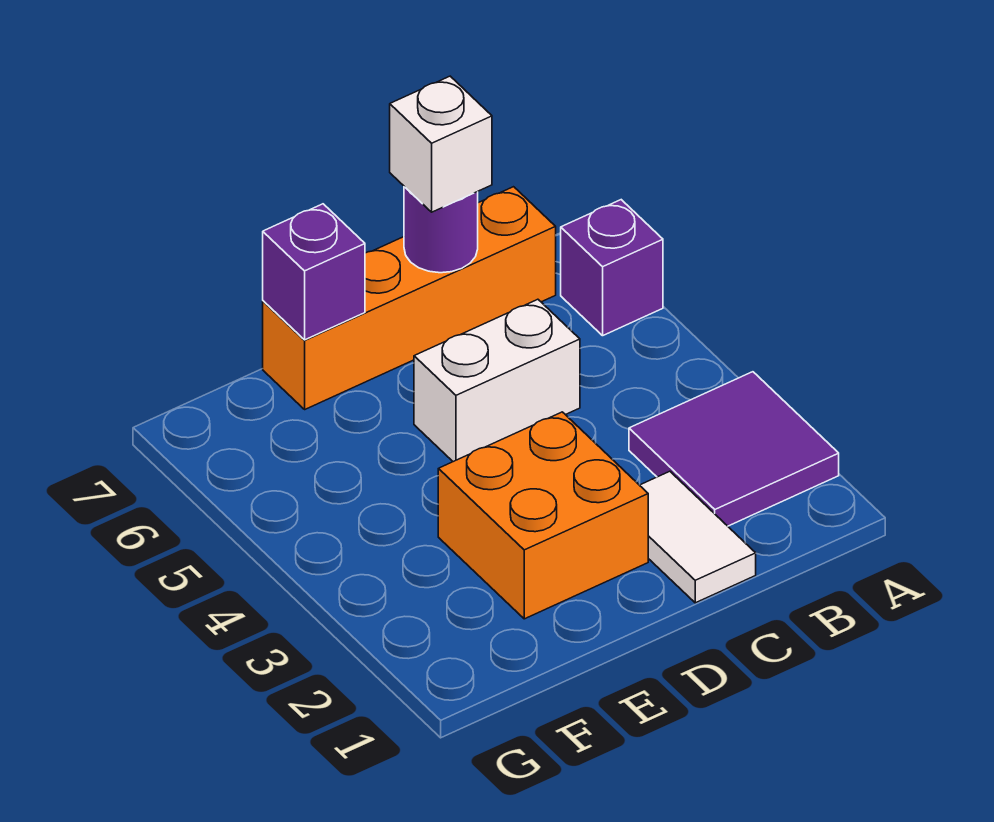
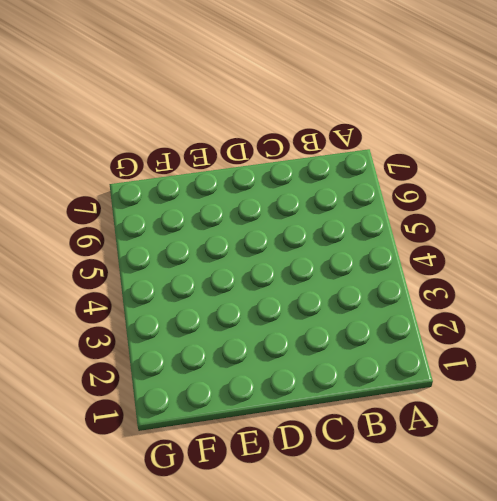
none -> purple tile A2:B3 level 1
none -> purple brick A6 level 1

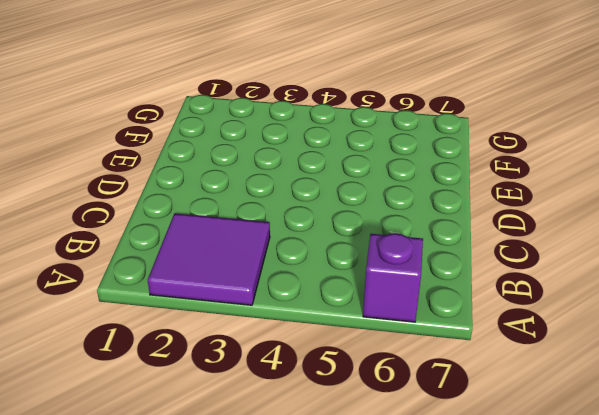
none -> orange brick B7:E7 level 1
none -> white tile C1:C2 level 1

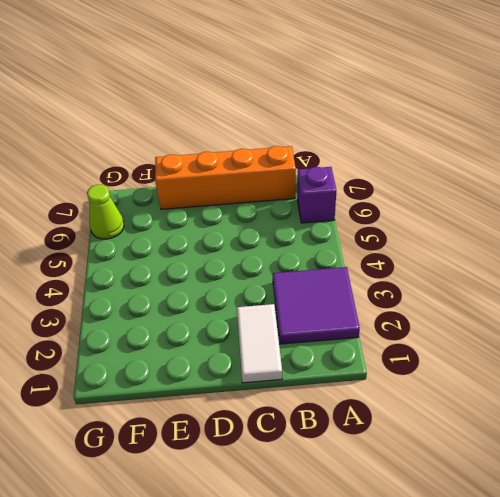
lime cone G6 level 1 -> none
none -> white brick C5:D5 level 1
none -> orange brick D2:E3 level 1

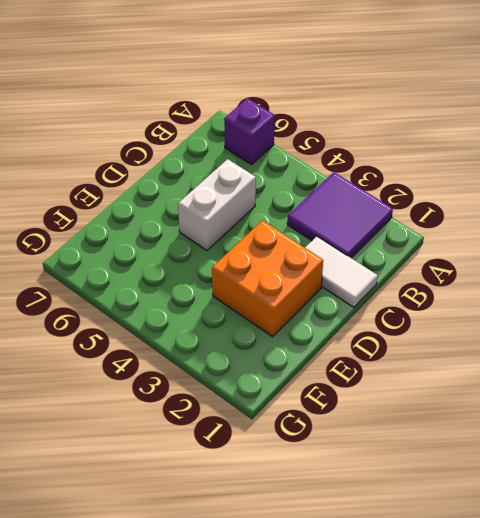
none -> orange brick B7:E7 level 1
none -> purple round brick C7 level 2

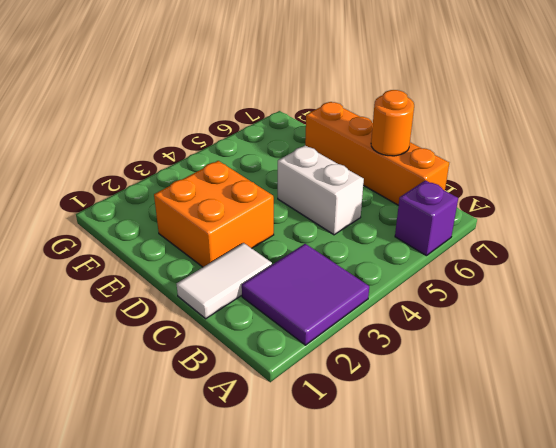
orange round brick C7 level 2 -> purple round brick C7 level 2
none -> purple brick E7 level 2
none -> white brick C7 level 3

